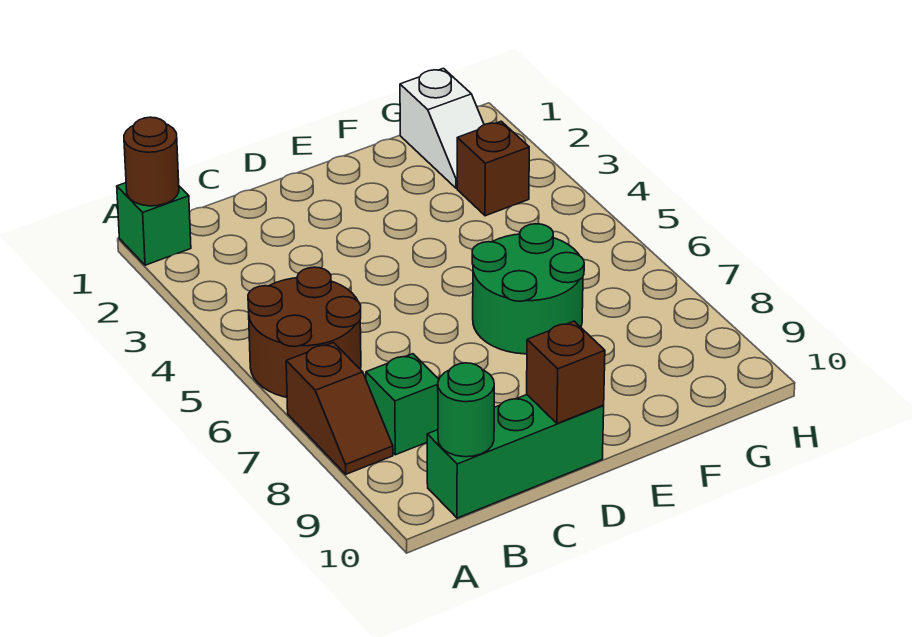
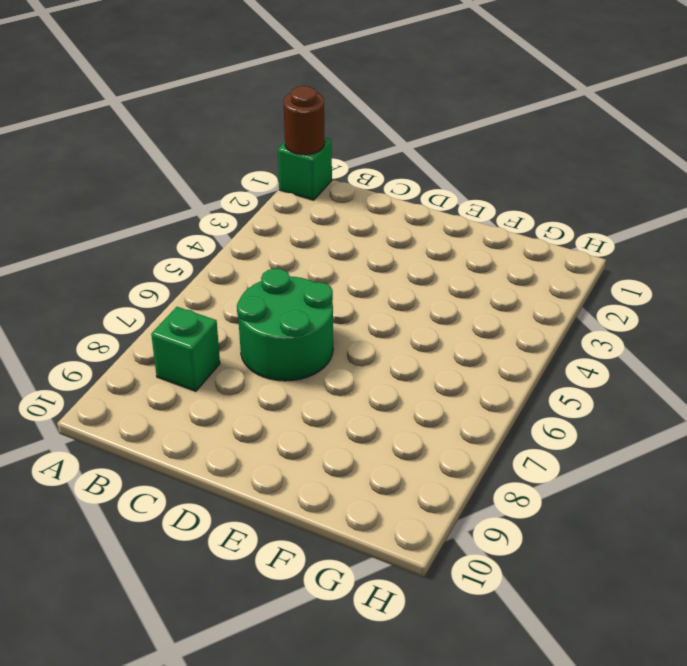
green round brick C6:D7 level 1 -> green round brick E6:F7 level 1
none -> brown round brick A5:B6 level 1
none -> brown slope A7:A8 level 1 top 7

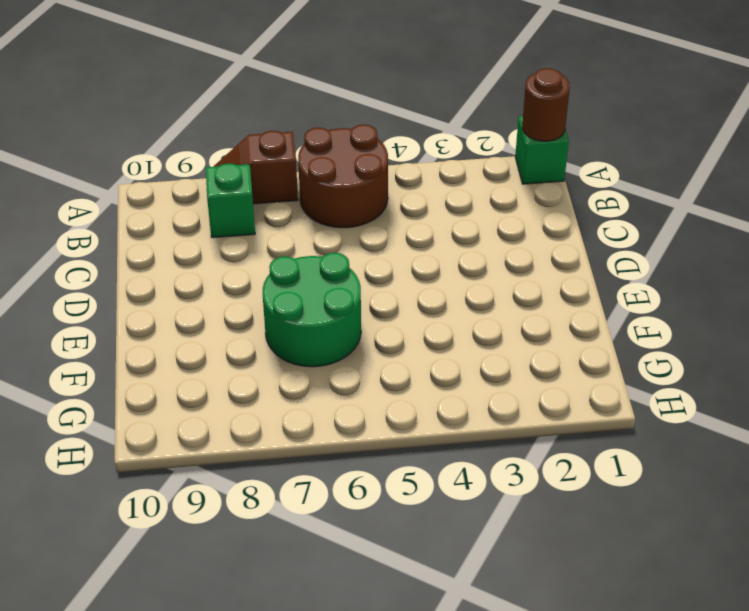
none -> green brick B10:D10 level 1
none -> white slope G1:G2 level 1 top 1

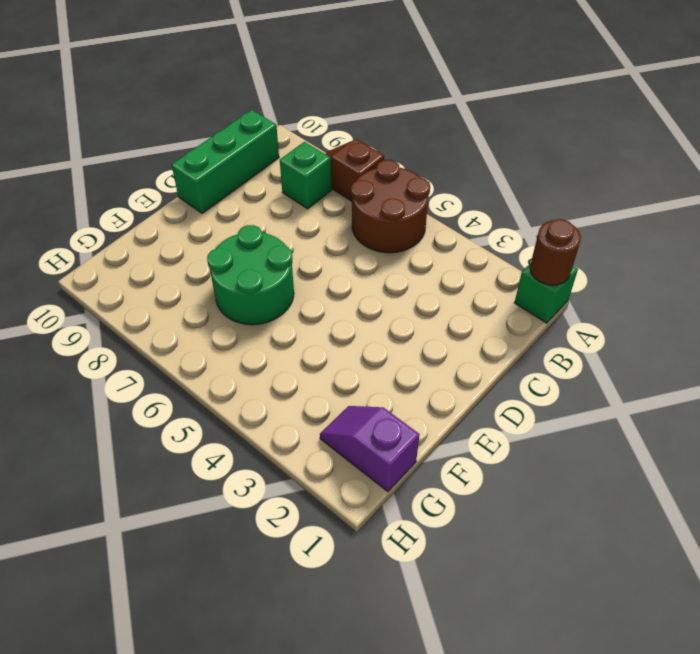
purple slope G1:G2 level 1 top 1 -> white slope G1:G2 level 1 top 1
none -> brown brick G3 level 1
none -> green round brick B10 level 2

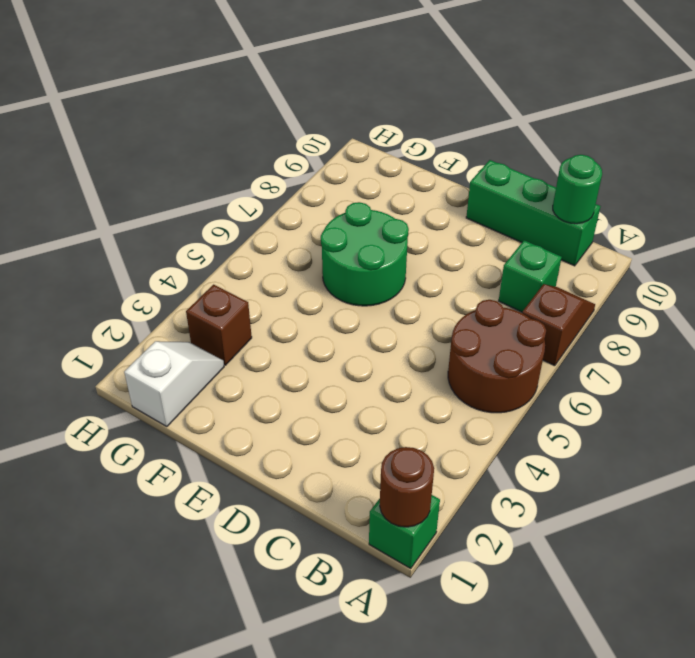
none -> brown brick D10 level 2

